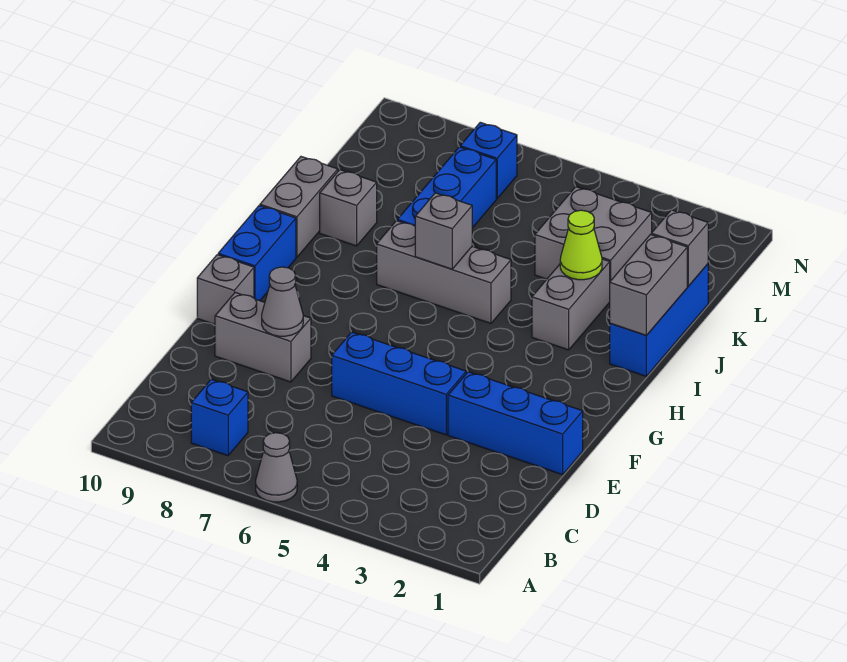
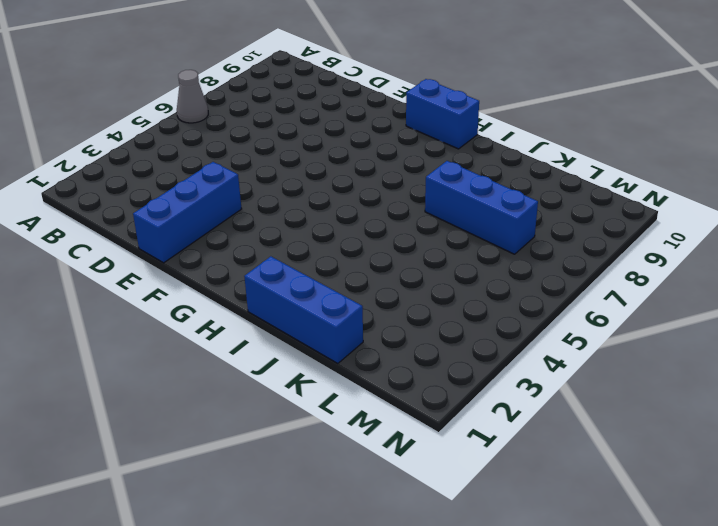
none -> blue brick B8 level 1
none -> blue brick E4:E6 level 1
none -> grey brick E8:E9 level 1

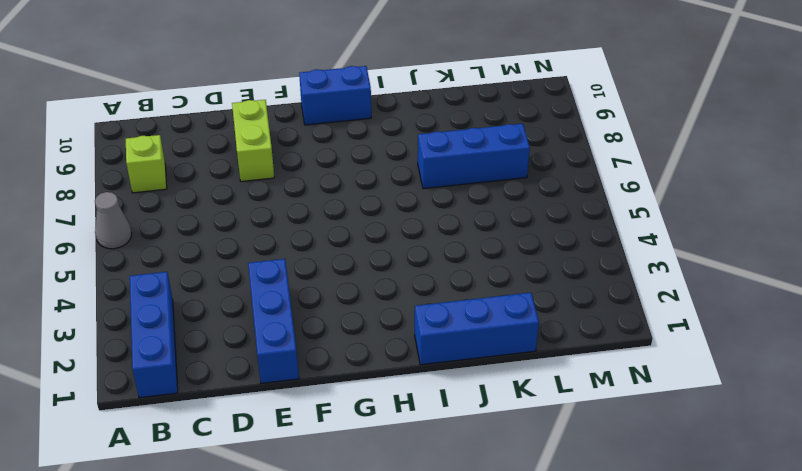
blue brick B1:B3 level 1 -> blue brick E4:E6 level 1
lime brick B8 level 1 -> blue brick B8 level 1
lime brick E8:E9 level 1 -> grey brick E8:E9 level 1
none -> grey brick F10 level 1
none -> grey brick I3:J3 level 1
none -> grey brick I5:I7 level 1

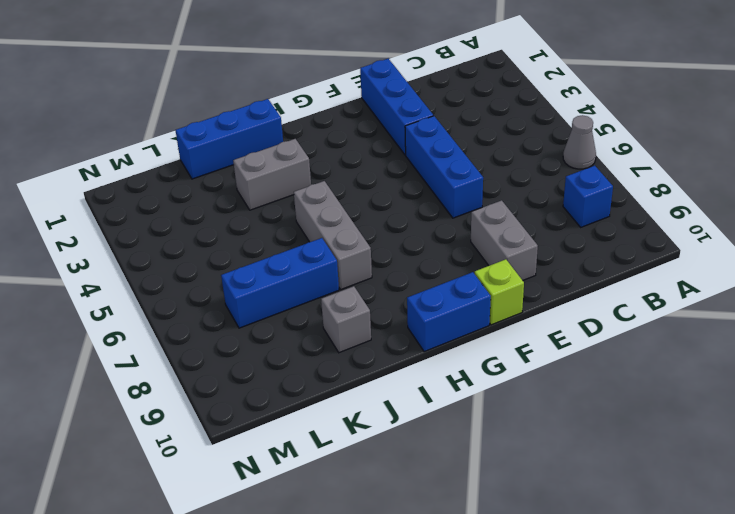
lime brick F10 level 1 -> grey brick F10 level 1
none -> grey brick I10:J10 level 1
none -> grey brick K3:L4 level 1
none -> blue brick M7 level 1

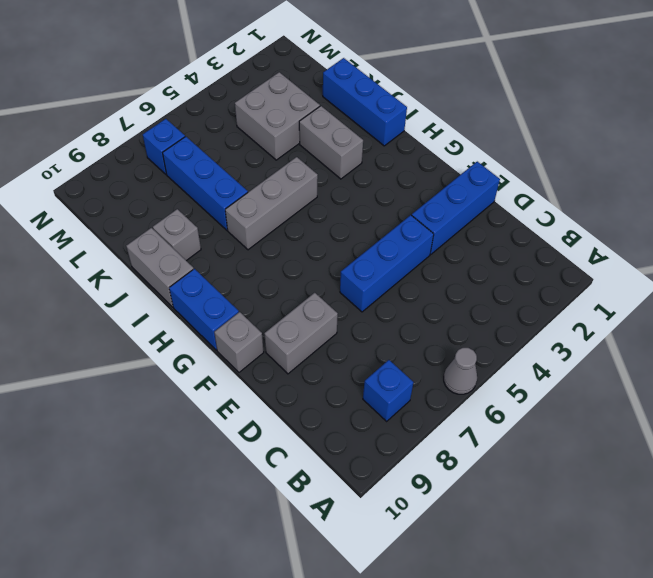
none -> grey cone E8 level 2
none -> grey brick I1:J1 level 2
none -> grey brick I6 level 2

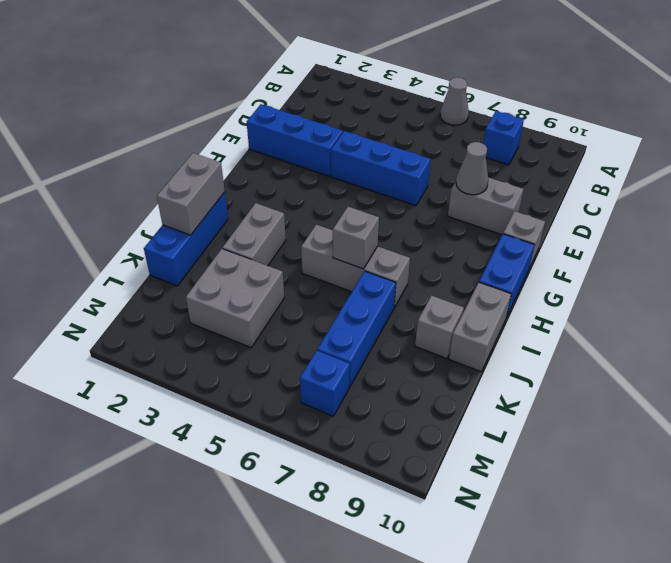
none -> lime cone J3 level 2
none -> grey brick K1 level 2

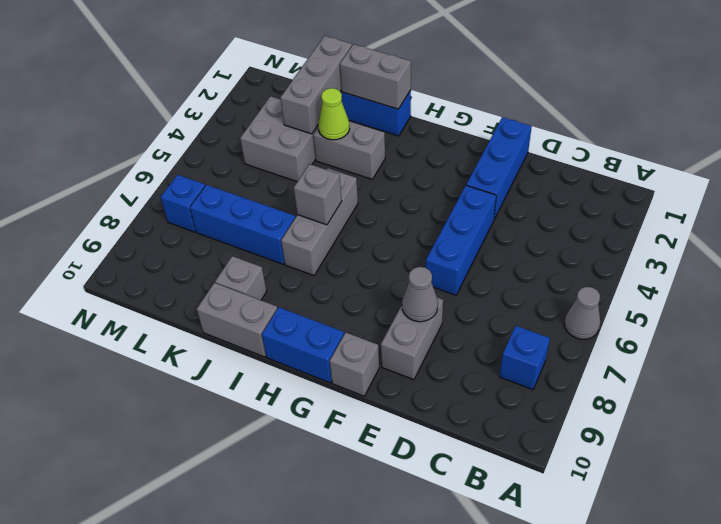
grey brick K1:K3 level 2 -> grey brick K1 level 2

